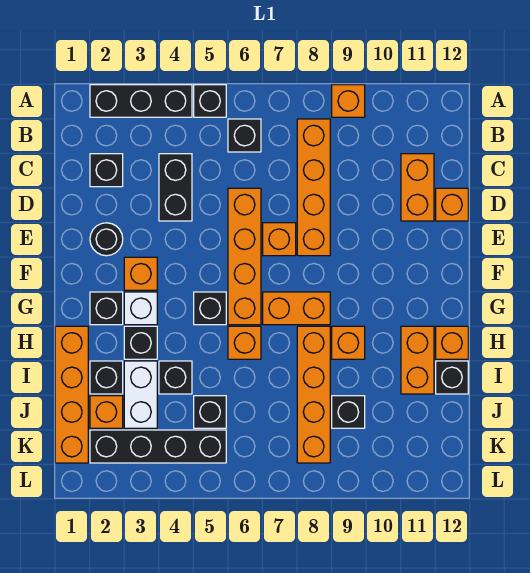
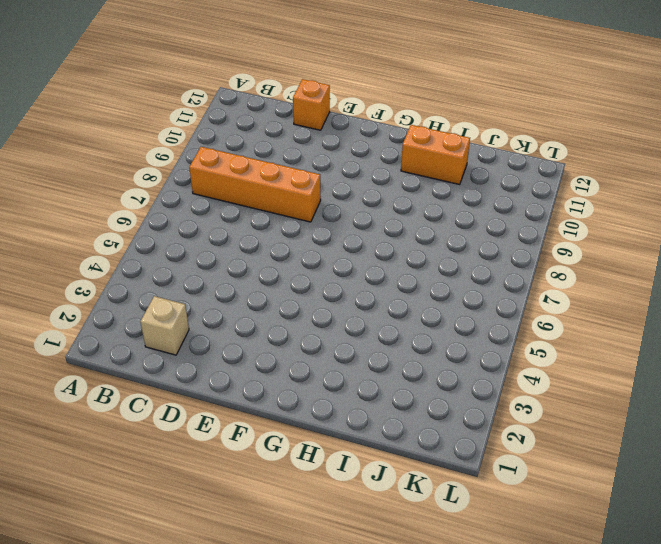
tan brick C2 level 1 -> black brick C2 level 1
none -> black brick A2:A4 level 1
none -> black brick A5 level 1
none -> orange brick A9 level 1
none -> black brick B6 level 1

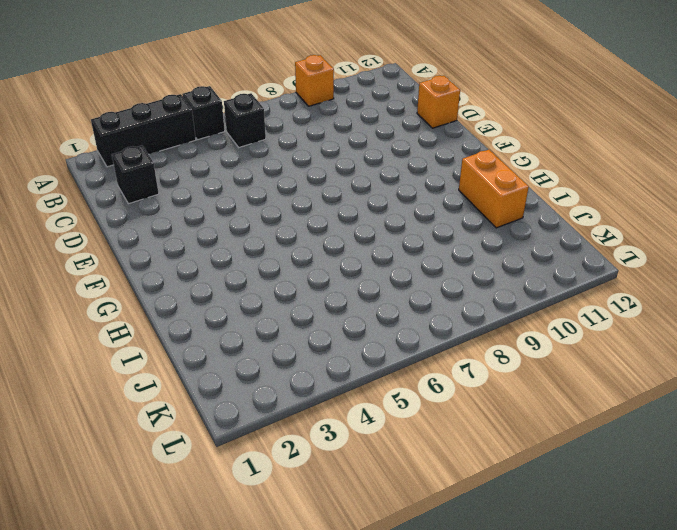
none -> orange brick B8:E8 level 1
none -> black brick C4:D4 level 1
none -> orange brick C11:D11 level 1
none -> orange brick D6:G6 level 1

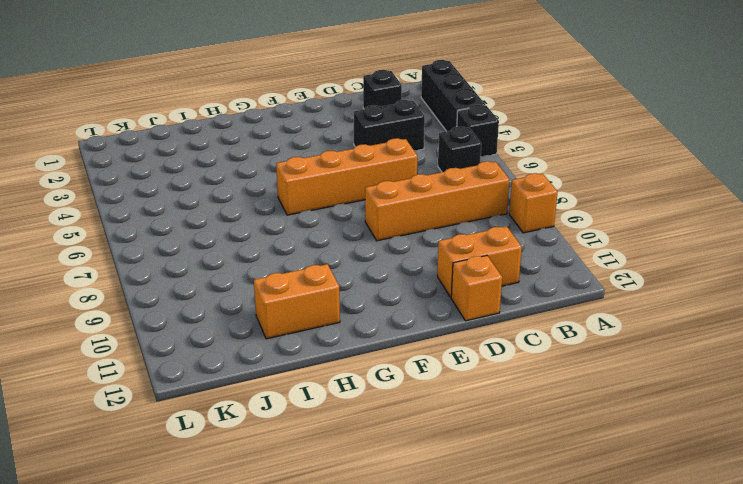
none -> black round brick E2 level 1
none -> orange brick E7 level 1
none -> orange brick F3 level 1
none -> black brick G2 level 1

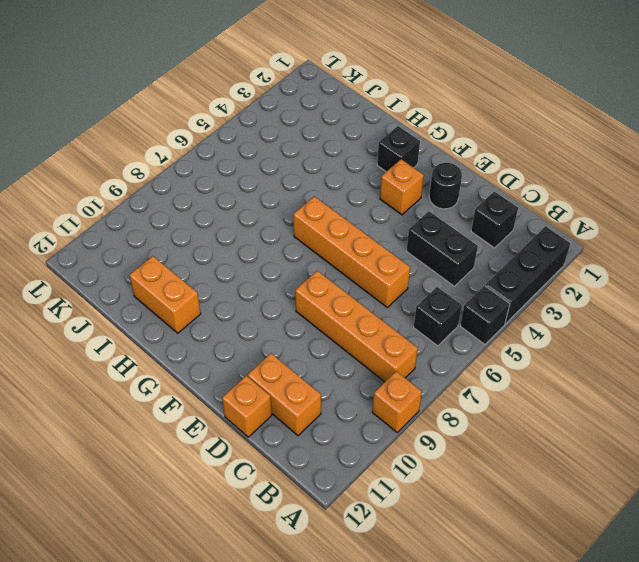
none -> orange brick E7 level 1
none -> white brick G3 level 1
none -> black brick G5 level 1
none -> orange brick G7:G8 level 1

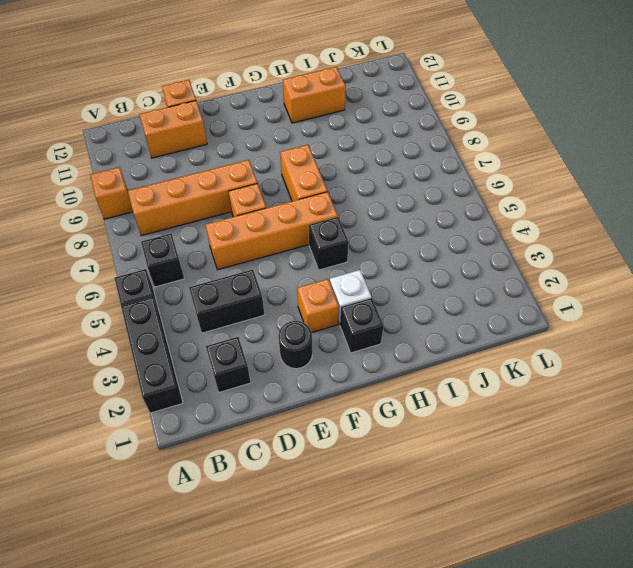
none -> orange brick H1:K1 level 1
none -> black brick H3 level 1
none -> orange brick H6 level 1
none -> orange brick H8:K8 level 1

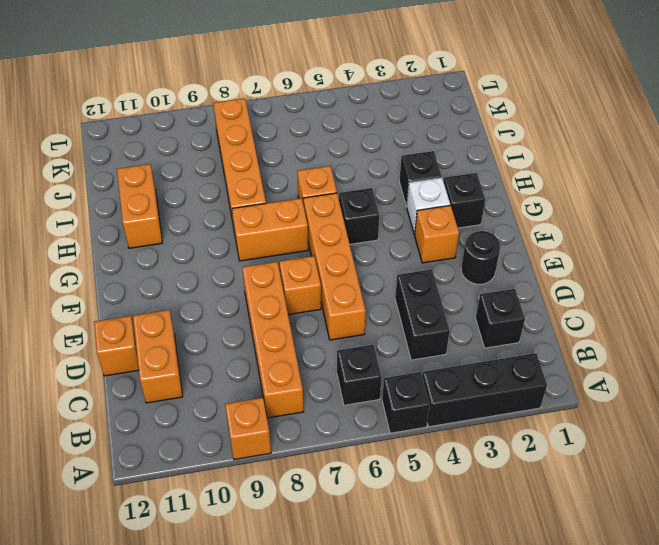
none -> orange brick H1:K1 level 1
none -> orange brick H9 level 1
none -> orange brick H12 level 1
none -> black brick I2 level 1

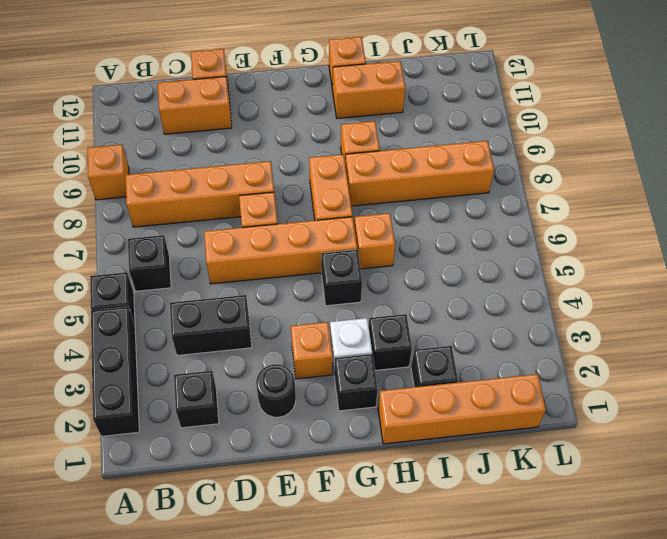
none -> white brick I3:J3 level 1
none -> black brick I4 level 1
none -> black brick I12 level 1
none -> orange brick J2 level 1

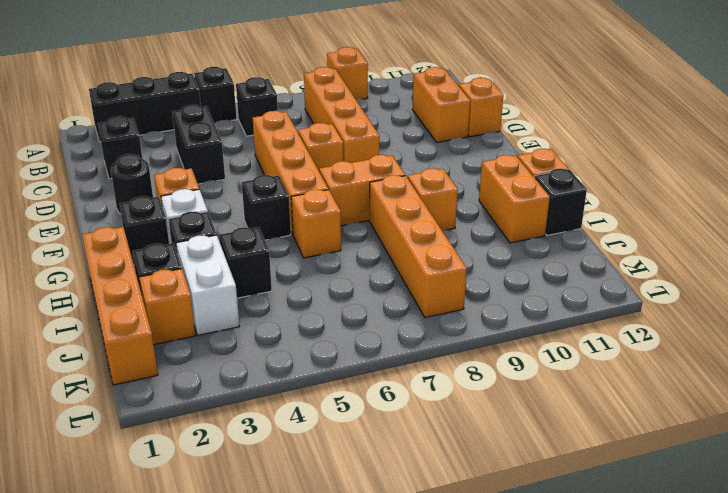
none -> black brick J5 level 1
none -> black brick J9 level 1
none -> black brick K2:K5 level 1

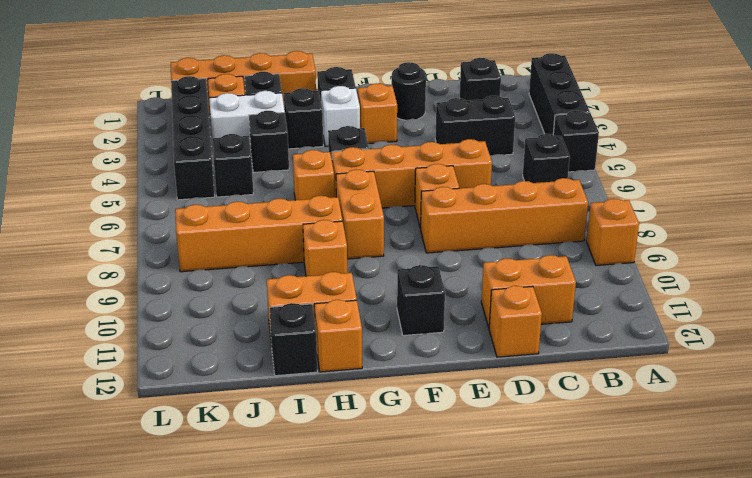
black brick F11 level 1 -> black brick J9 level 1

